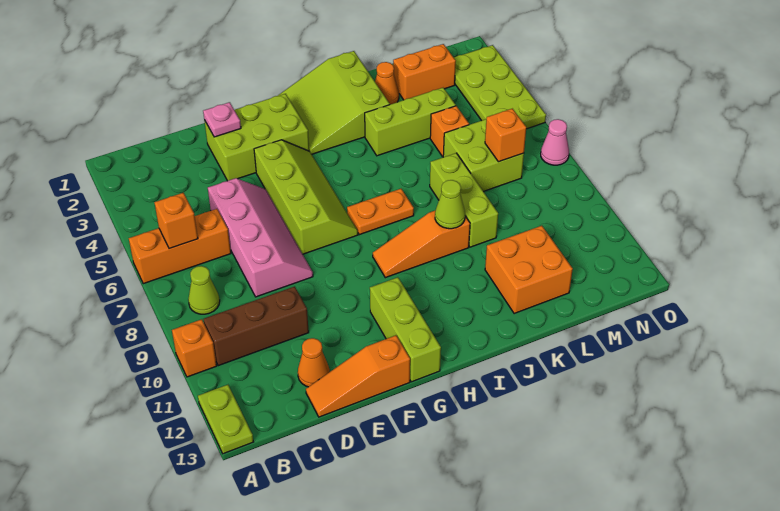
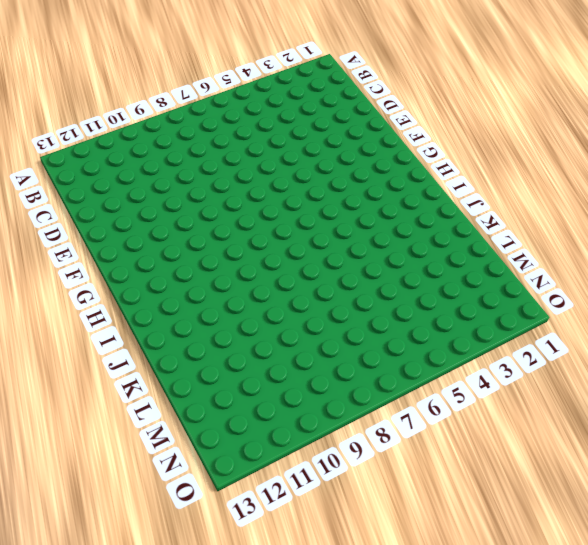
none -> orange brick A6:C6 level 1
none -> orange brick A10 level 1
none -> lime plate A12:A13 level 1

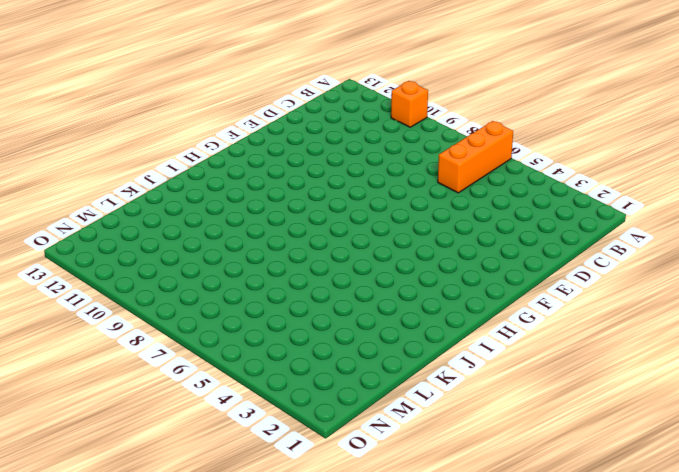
none -> lime plate A12:A13 level 1
none -> lime cone B8 level 1
none -> brown brick B10:D10 level 1

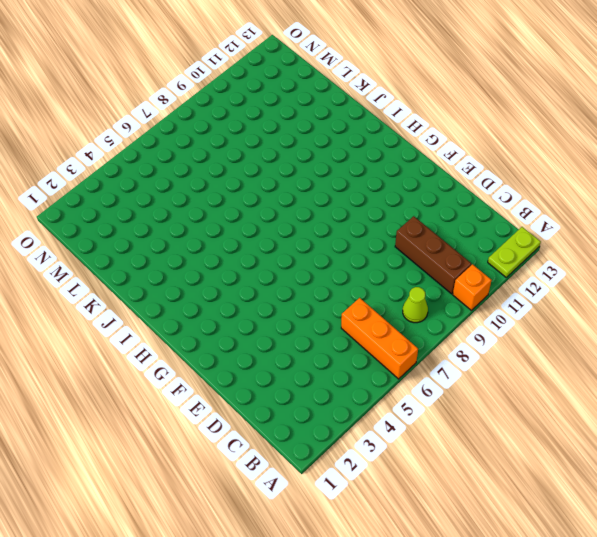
none -> pink slope D5:E8 level 1 top D
none -> orange cone D12 level 1
none -> orange slope D13:F13 level 1 top F

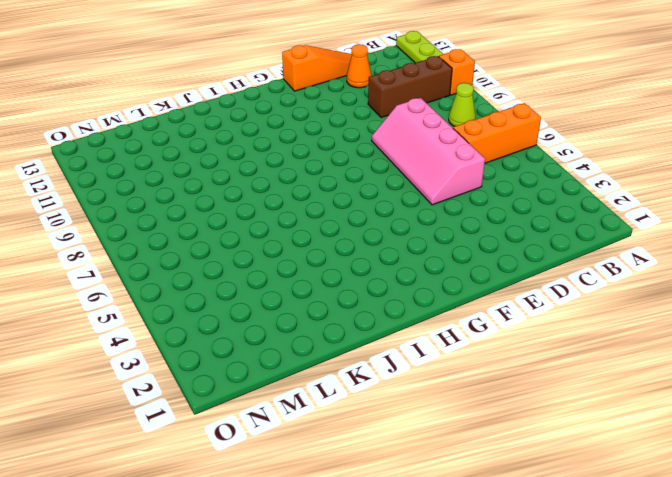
none -> lime brick E2:G3 level 1
none -> lime slope F4:G7 level 1 top F
none -> lime brick G11:G13 level 1

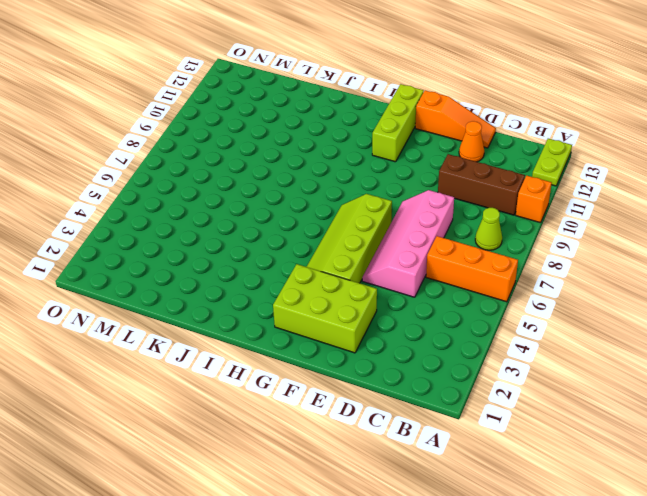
none -> lime slope H1:J3 level 1 top J
none -> orange plate H7:I7 level 1
none -> orange slope H9:J9 level 1 top J

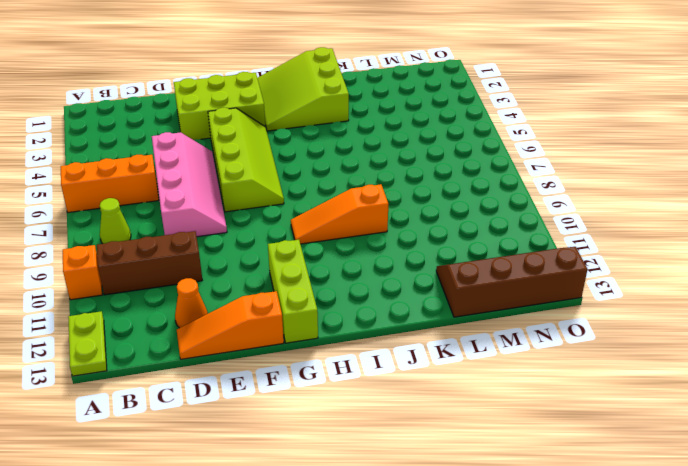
brown slope L12:O13 level 1 top 13 -> orange brick K11:L12 level 1
none -> orange plate H7:I7 level 1
none -> lime brick J4:L4 level 1
none -> orange cone K2 level 1

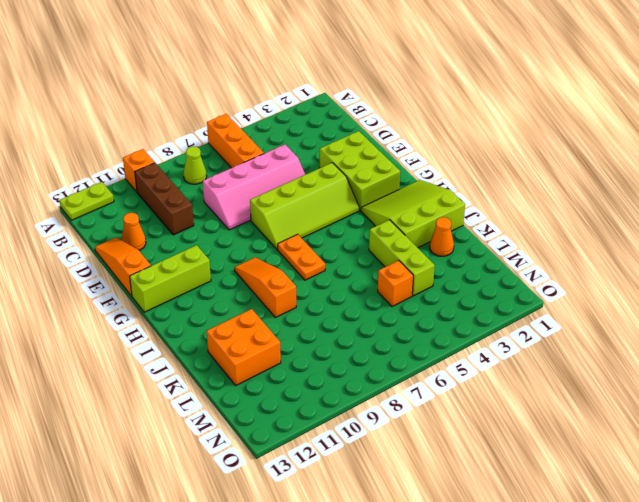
none -> lime brick K7:K9 level 1
none -> orange brick L2:M2 level 1
none -> lime brick L6:M7 level 1

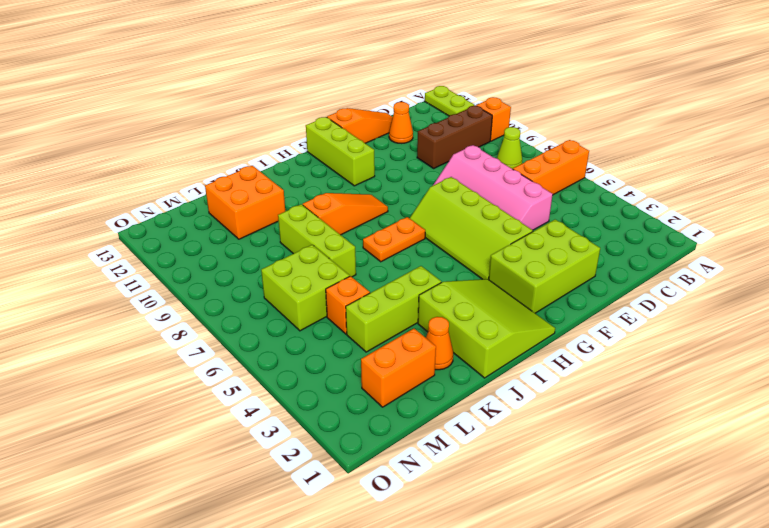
none -> lime plate N2:O5 level 1
none -> pink cone O7 level 1
none -> orange brick B6 level 2

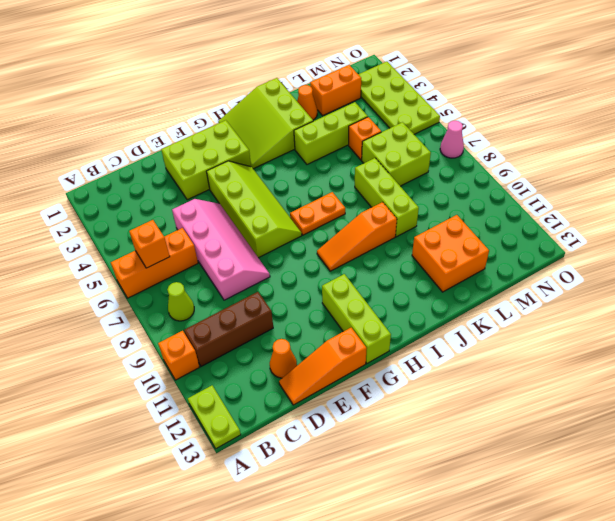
none -> pink plate E2 level 2
none -> lime cone J9 level 2
none -> orange brick M7 level 2

